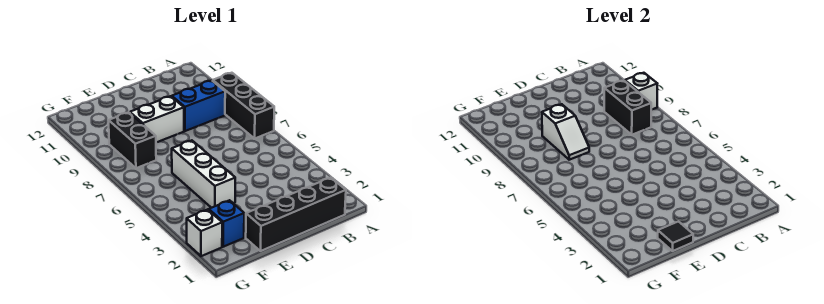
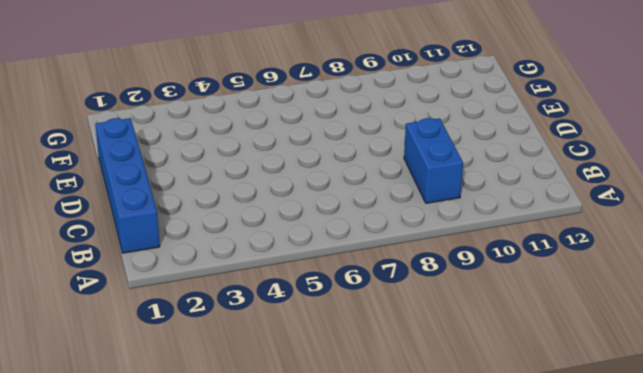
blue brick B1:E1 level 1 -> black brick B1:E1 level 1
none -> black brick A7:A9 level 1
none -> white brick D9:E9 level 1
none -> white brick E4:E6 level 1

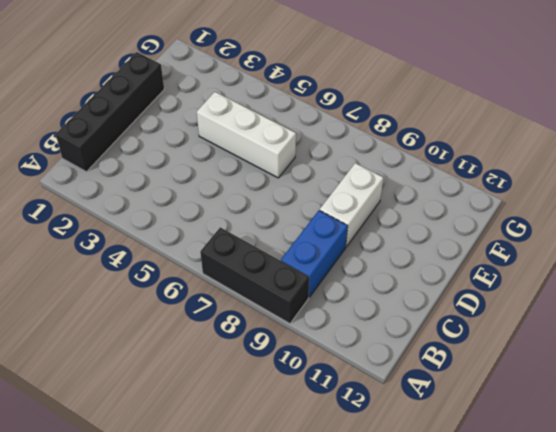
none -> blue brick F2 level 1
none -> black brick F8:F9 level 1
none -> white brick G2 level 1

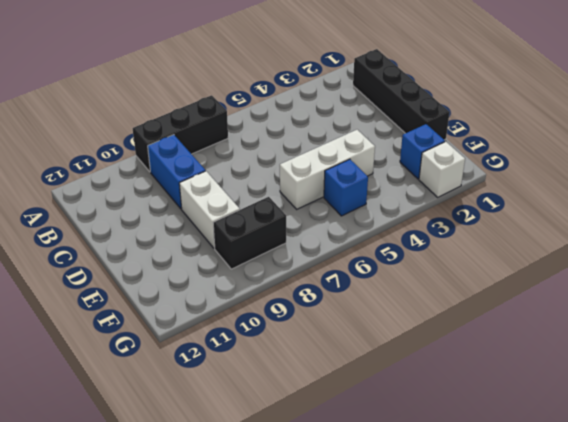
blue brick F5 level 1 -> none
none -> white brick A9 level 2
none -> black brick B8:B9 level 2
none -> black tile E1 level 2

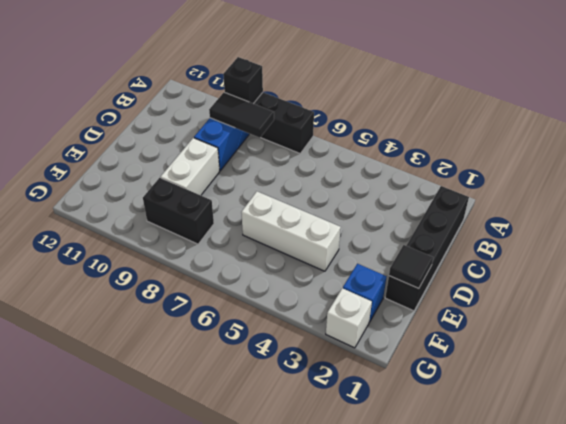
black brick A9 level 2 -> white brick A9 level 2
black tile B8:B9 level 2 -> black brick B8:B9 level 2
none -> white slope E8:E9 level 2 top 9

